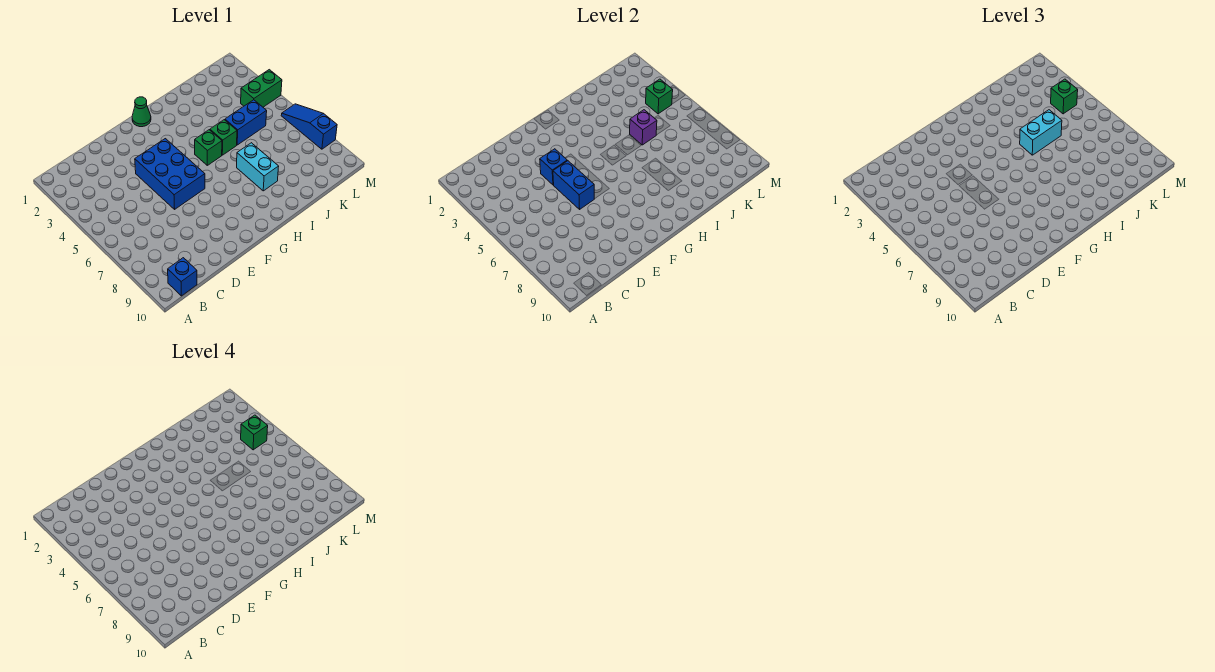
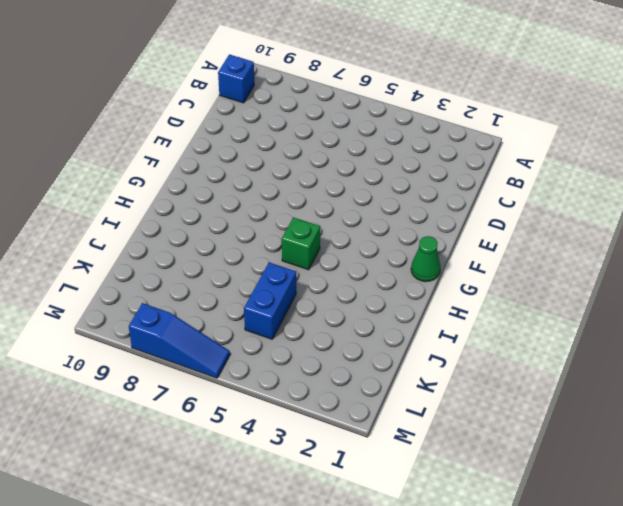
none -> blue brick E4:F6 level 1
none -> green brick I5 level 1
none -> cyan brick I7:I8 level 1

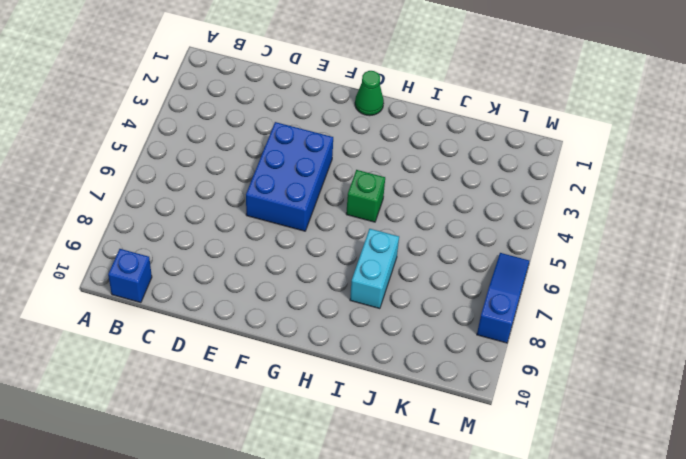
none -> green brick I5 level 1
none -> blue brick J5:K5 level 1
none -> green brick L4:M4 level 1

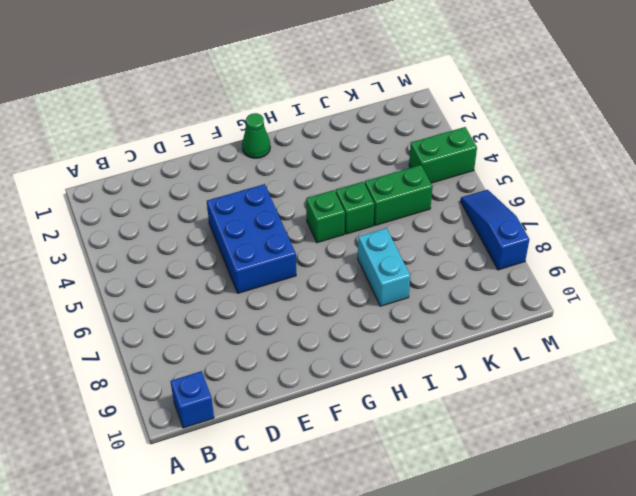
green brick J5:K5 level 1 -> blue brick J5:K5 level 1
none -> blue brick E4 level 2
none -> blue brick E5:E6 level 2
none -> purple brick J5 level 2

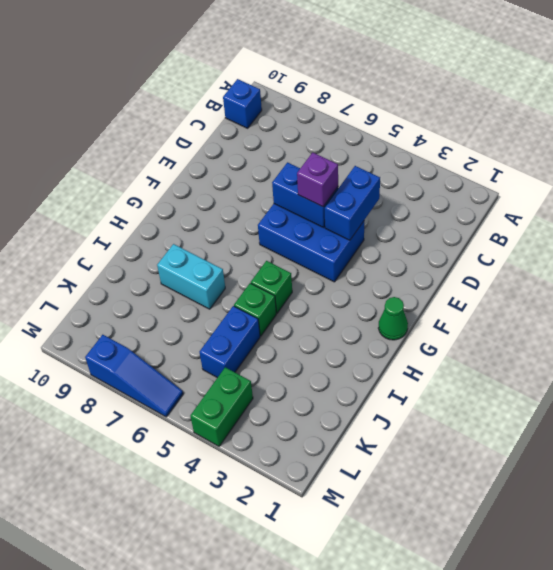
blue brick D4:E4 level 2 -> blue brick E4 level 2
purple brick E5 level 3 -> purple brick J5 level 2
none -> green brick L4 level 2
none -> cyan brick I5:J5 level 3
none -> green brick L4 level 3

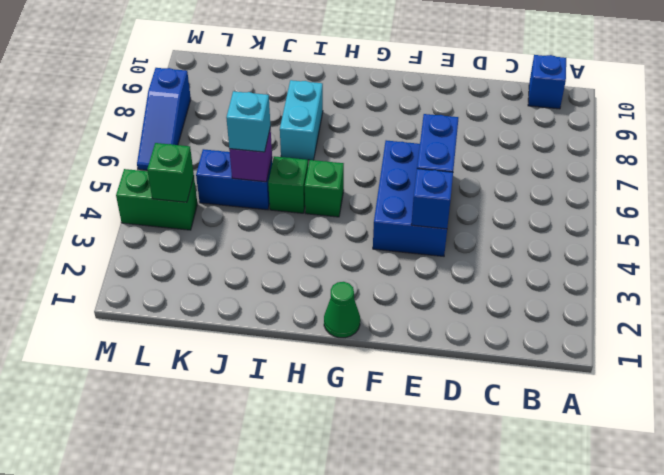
cyan brick J5 level 3 -> cyan brick I5:J5 level 3
none -> green brick L4 level 3
none -> green brick L4 level 4

